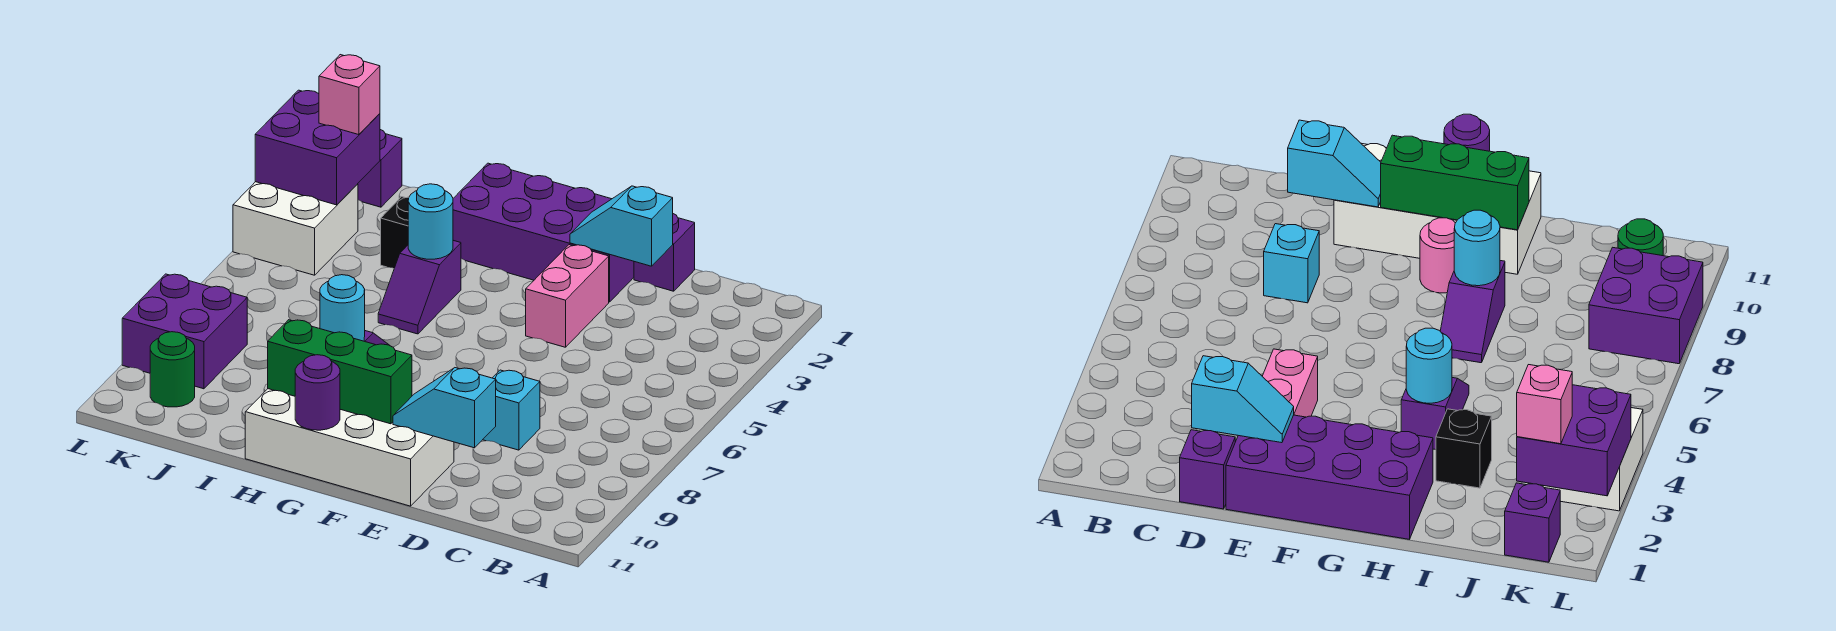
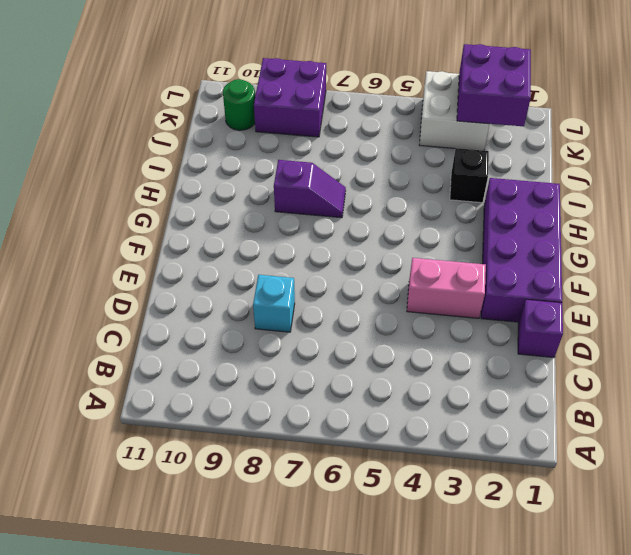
none -> white brick E10:H11 level 1
none -> pink round brick G9 level 1
none -> purple slope H4:H5 level 1 top 4

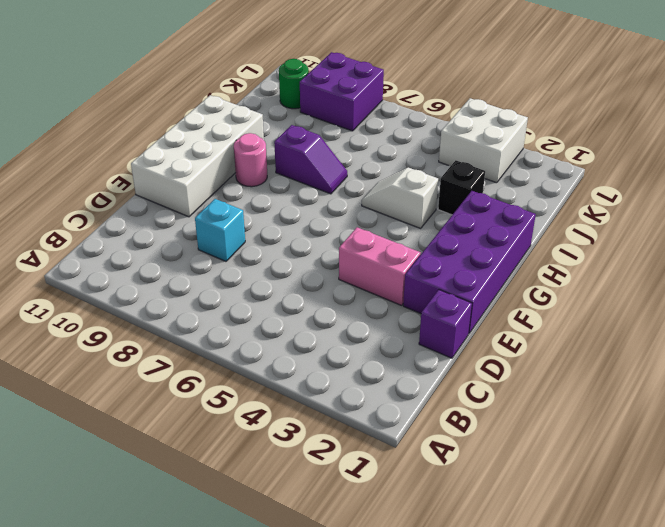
white slope H4:H5 level 1 top 4 -> purple slope H4:H5 level 1 top 4
none -> purple brick K1 level 1
none -> cyan slope D2:E2 level 2 top D
none -> cyan slope D10:E10 level 2 top D

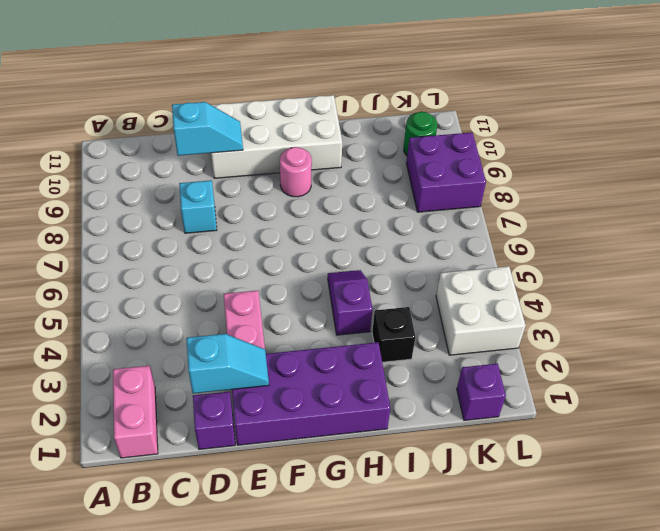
pink brick B1:B2 level 1 -> none
none -> purple slope H7:H8 level 1 top 8
none -> green brick F10:H10 level 2
none -> purple round brick G11 level 2

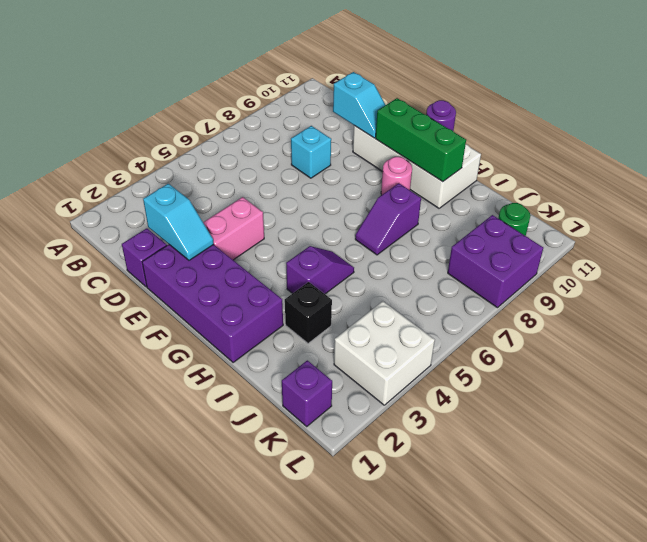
none -> cyan round brick H4 level 2
none -> cyan round brick H8 level 2
none -> purple brick K2:L3 level 2

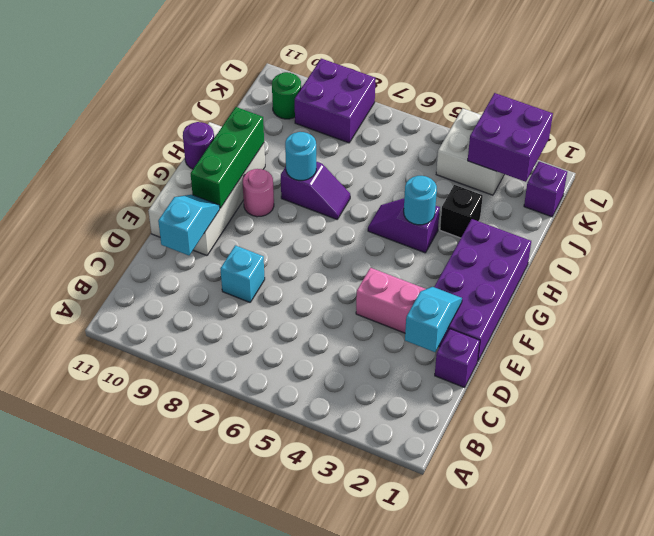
none -> pink brick K2 level 3

